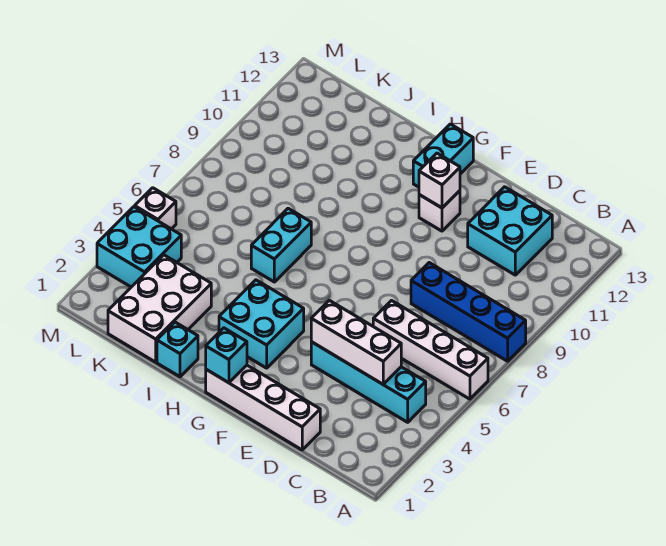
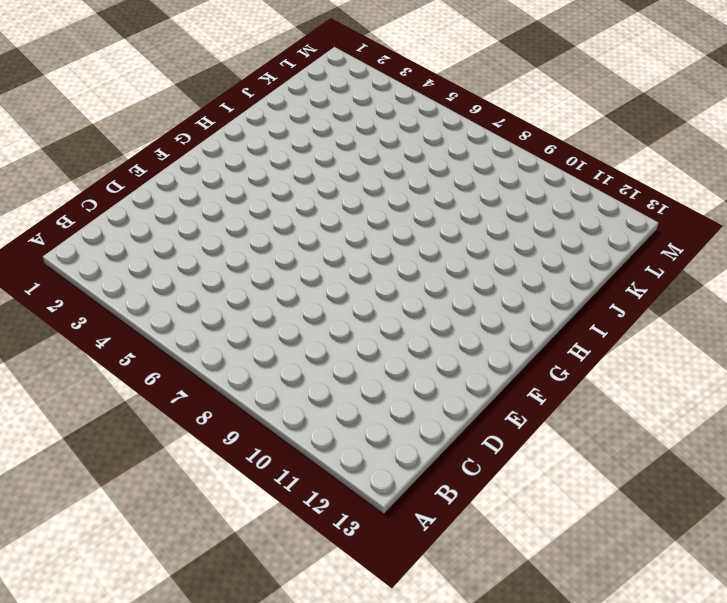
none -> white brick A6:D6 level 1
none -> blue brick A8:D8 level 1
none -> cyan brick B4:E4 level 1

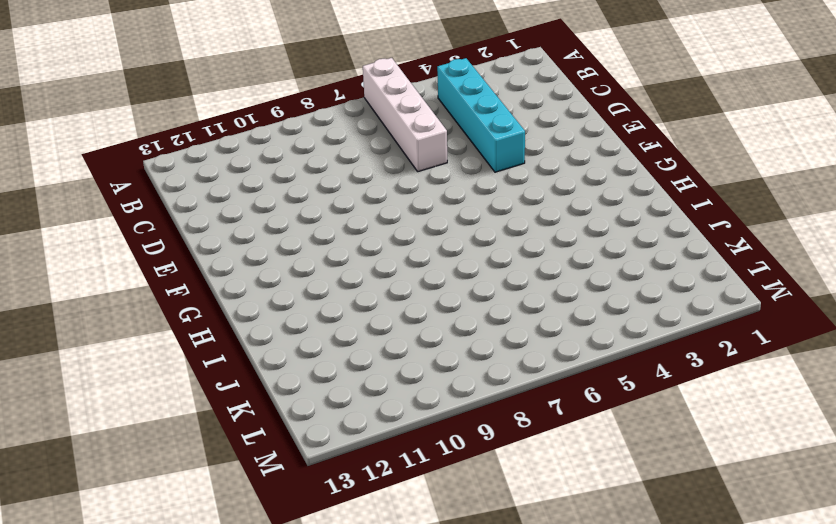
none -> blue brick A8:D8 level 1
none -> cyan brick C11:D12 level 1
none -> white brick D1:G1 level 1

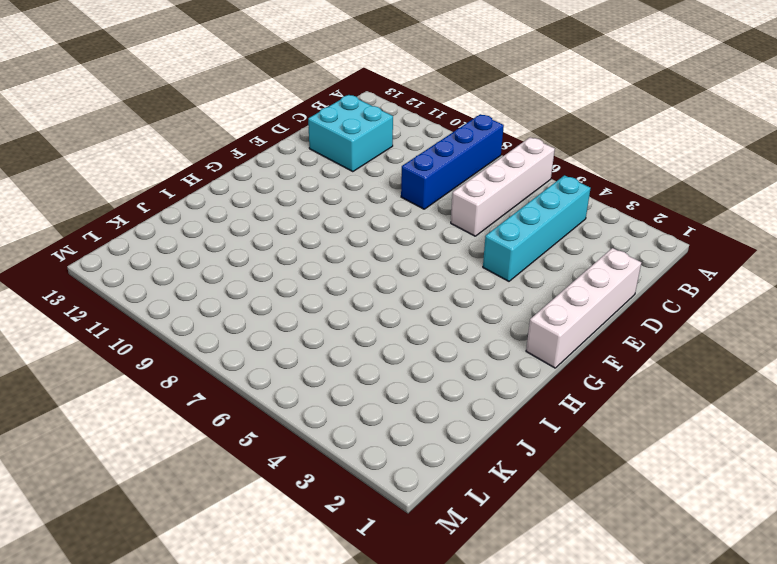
none -> white brick F11 level 1
none -> cyan brick G3:H4 level 1
none -> cyan brick G12:G13 level 1

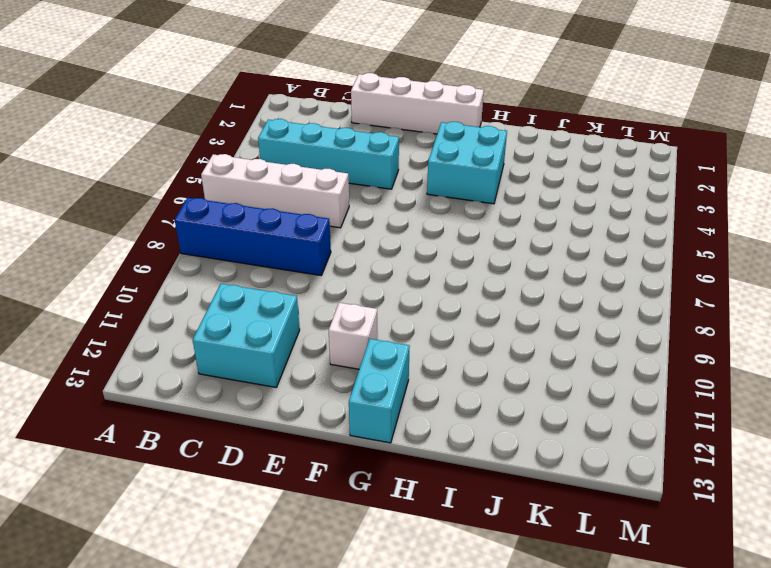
none -> cyan brick I1 level 1
none -> cyan brick I6:I7 level 1
none -> white brick J1:K3 level 1

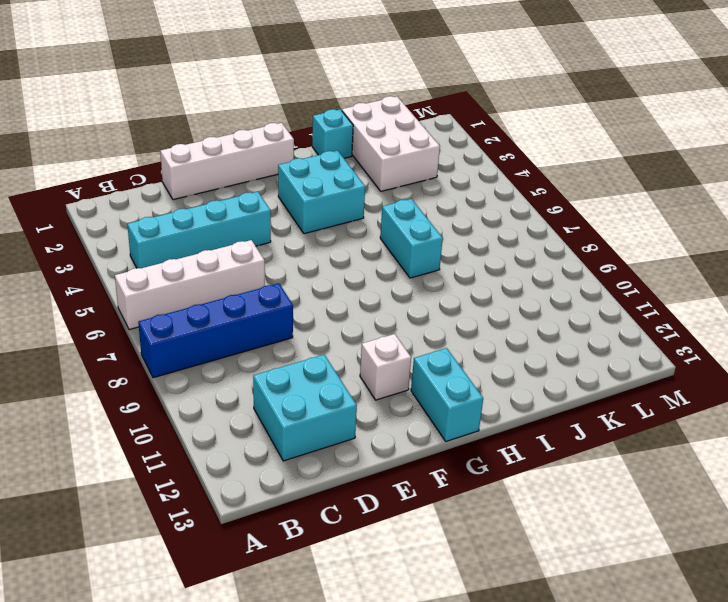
none -> cyan brick L3:M4 level 1
none -> white brick M5 level 1
none -> white brick C4:E4 level 2

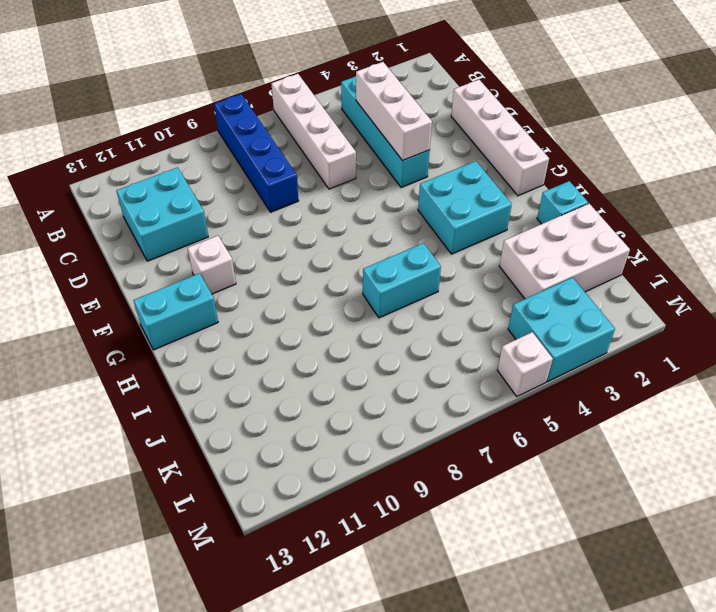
none -> white brick F11 level 2
none -> cyan brick G1 level 2

